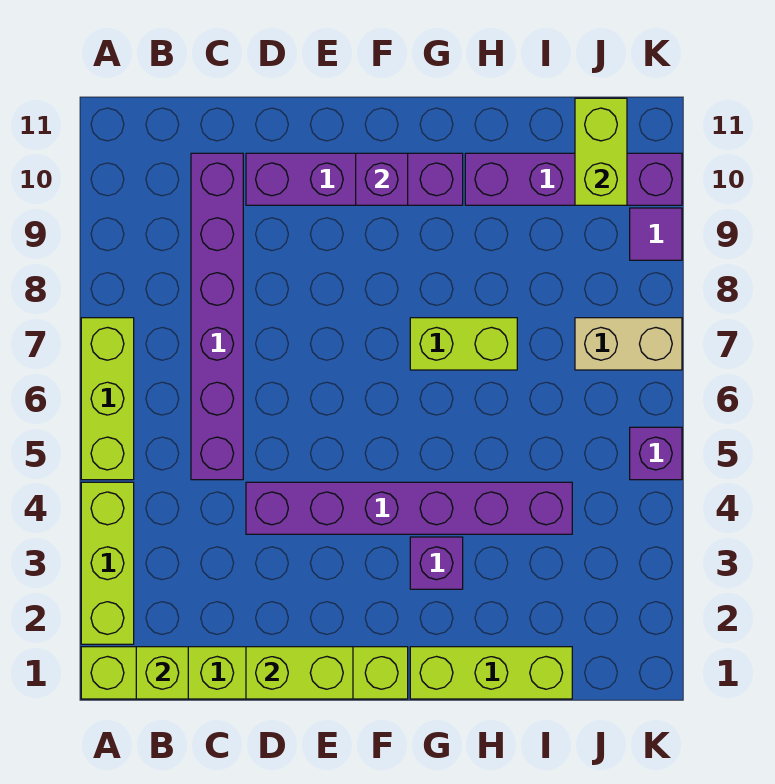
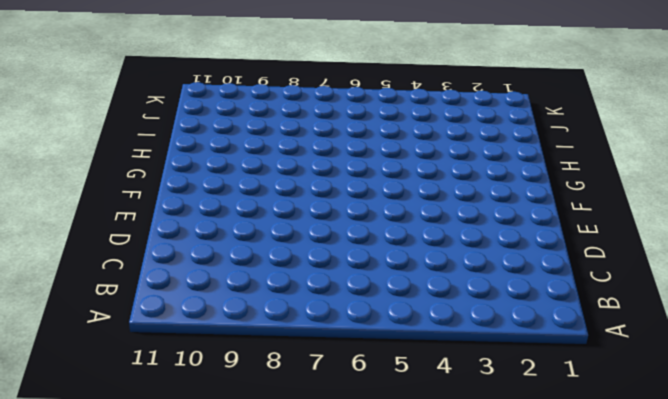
none -> lime brick A1:F1 level 1
none -> lime brick A2:A4 level 1
none -> lime brick A5:A7 level 1

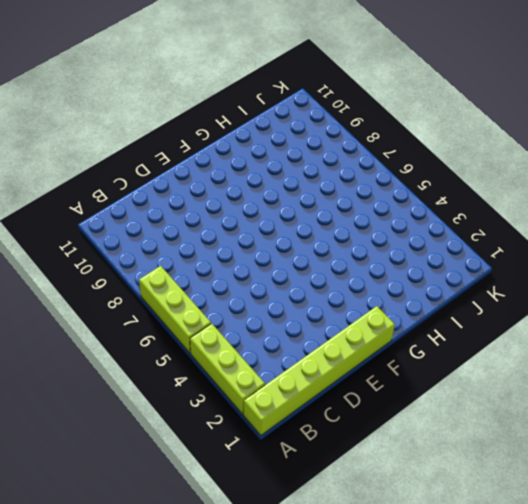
none -> purple brick C5:C10 level 1
none -> purple brick D4:I4 level 1
none -> purple brick D10:G10 level 1

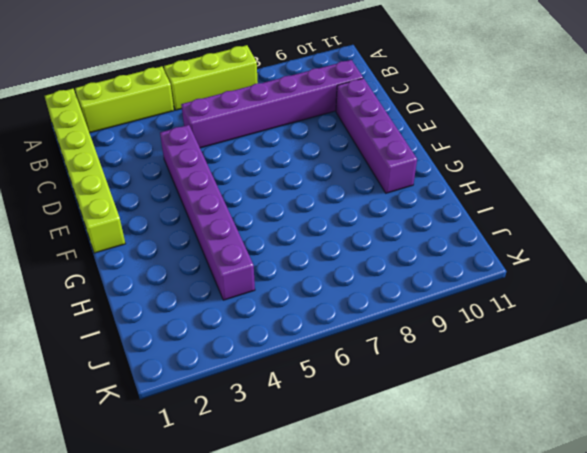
none -> lime brick G1:I1 level 1
none -> purple brick G3 level 1
none -> lime brick G7:H7 level 1

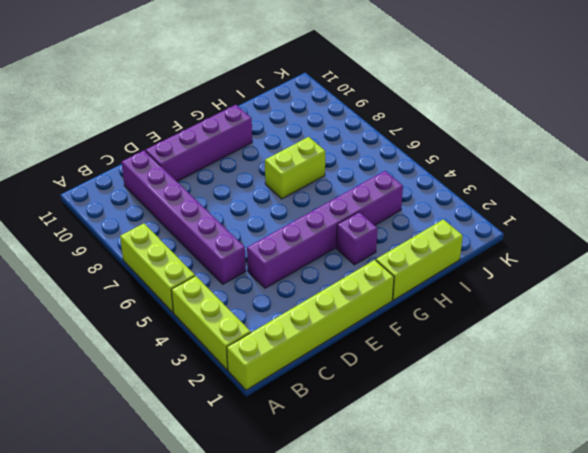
none -> purple brick H10:K10 level 1
none -> tan brick J7:K7 level 1
none -> purple brick K5 level 1

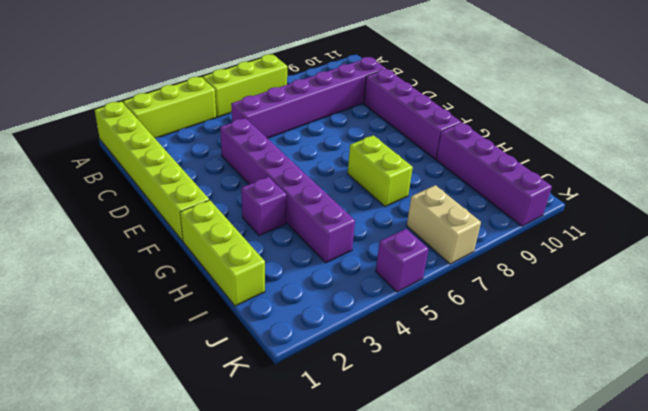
none -> purple tile K9 level 1
none -> lime brick B1 level 2
none -> lime brick D1:E1 level 2

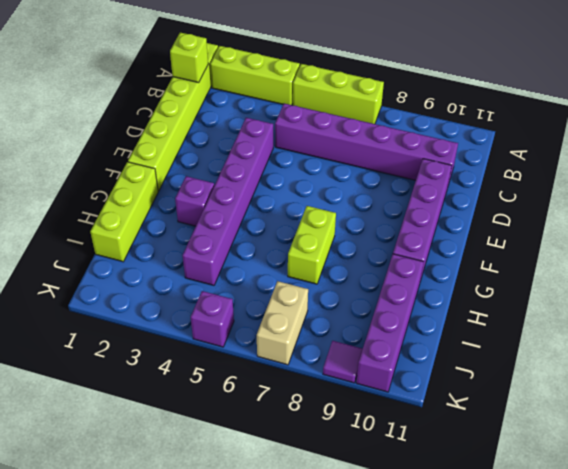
none -> lime brick D1:E1 level 2
none -> purple brick F10 level 2
none -> lime brick J10:J11 level 2

